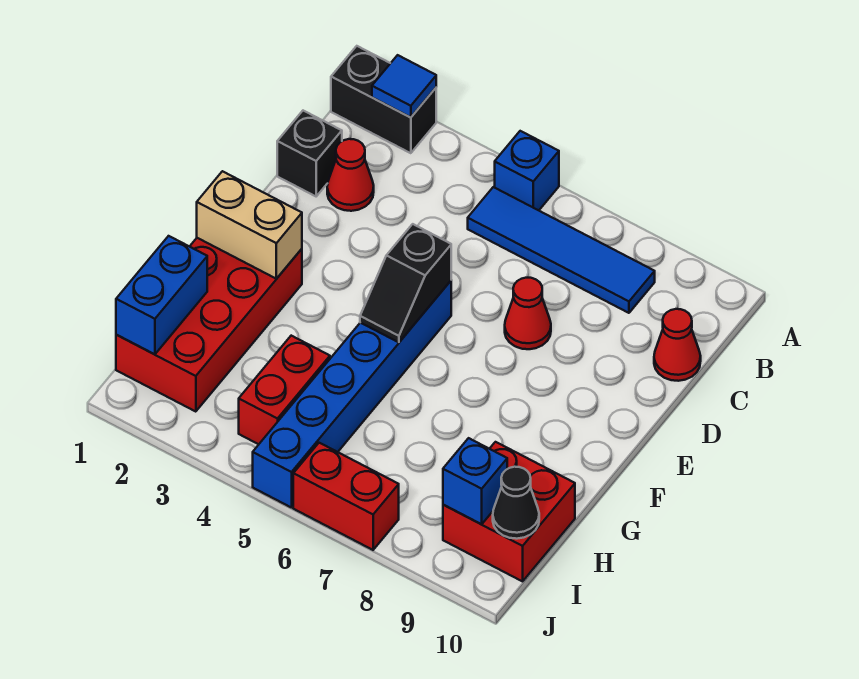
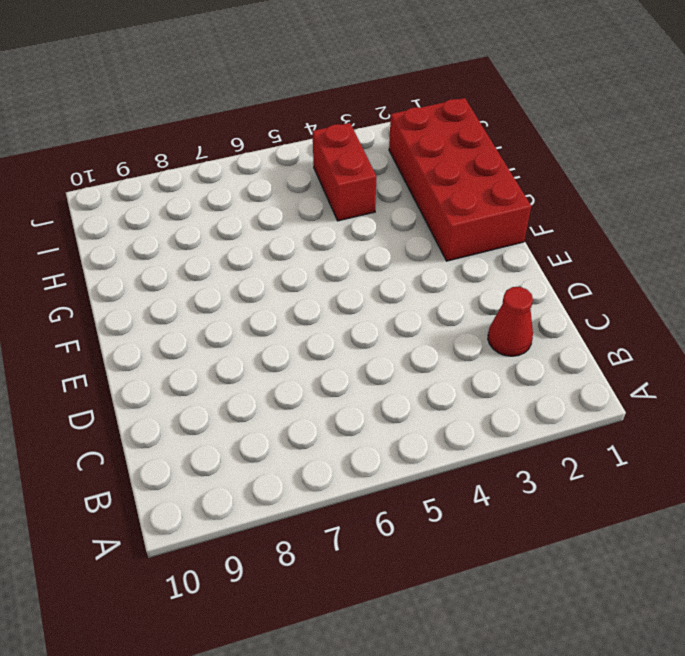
none -> black brick A1:A2 level 1
none -> blue brick A5 level 1
none -> blue tile B5:B8 level 1

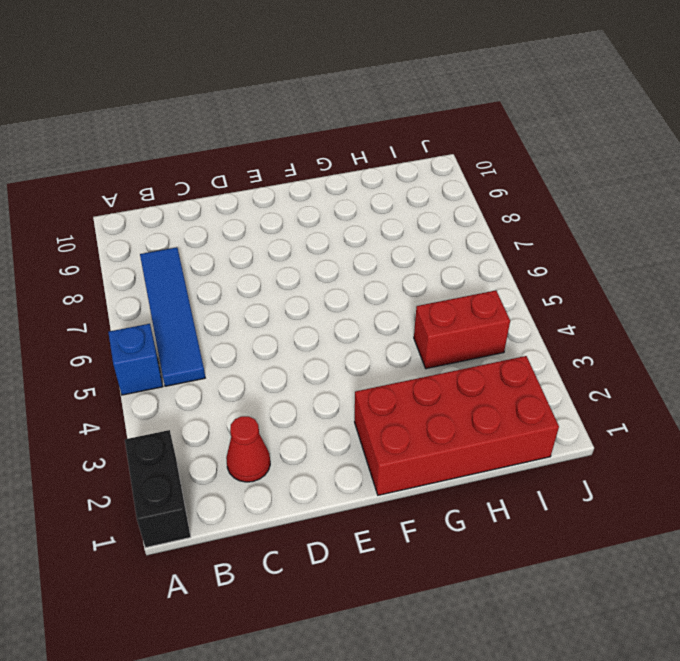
none -> black brick C1 level 1
none -> red cone C10 level 1
none -> red cone D7 level 1

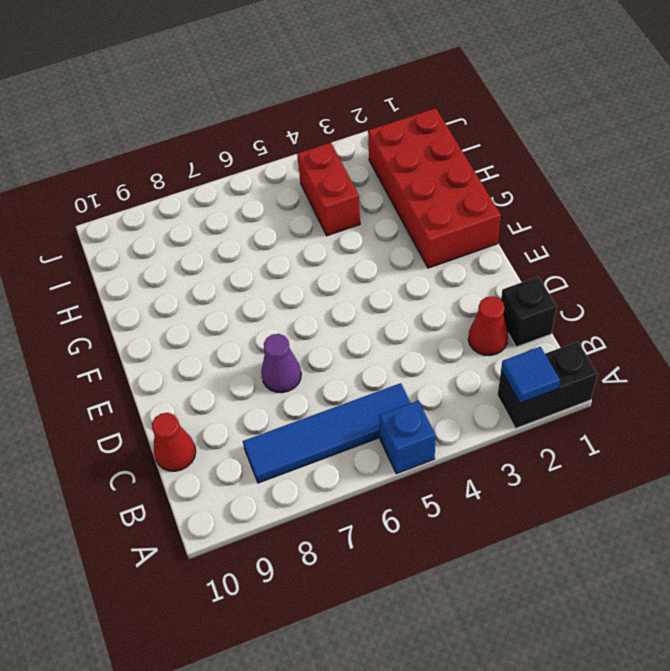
purple cone D7 level 1 -> red cone D7 level 1
none -> blue brick E5:J5 level 1
none -> red brick H9:I10 level 1
none -> red brick J6:J7 level 1

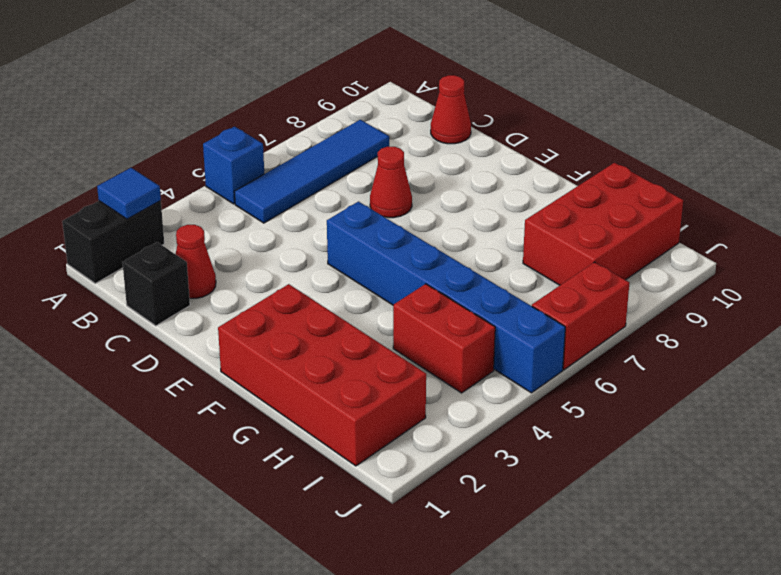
red brick H8:I10 level 1 -> red brick H9:I10 level 1
none -> black slope E5:F5 level 2 top E
none -> tan brick F1:F2 level 2
none -> blue brick H1:I1 level 2

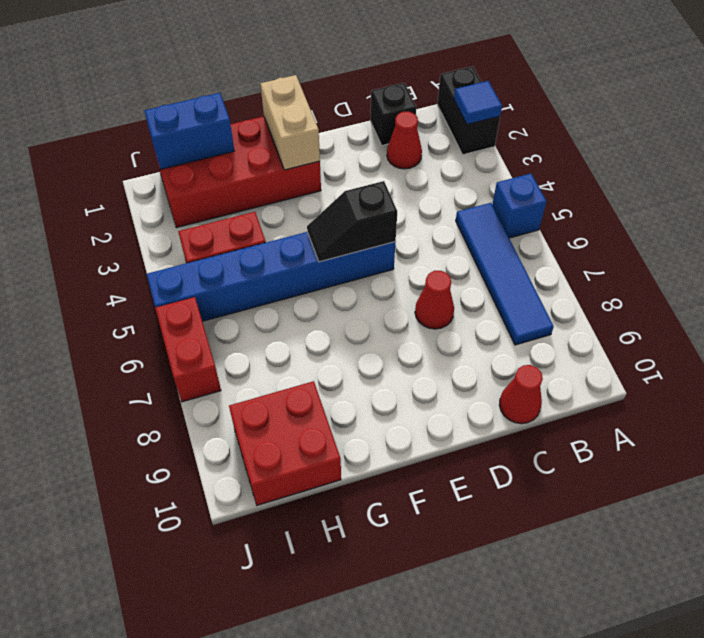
none -> blue brick I9 level 2
none -> black cone I10 level 2

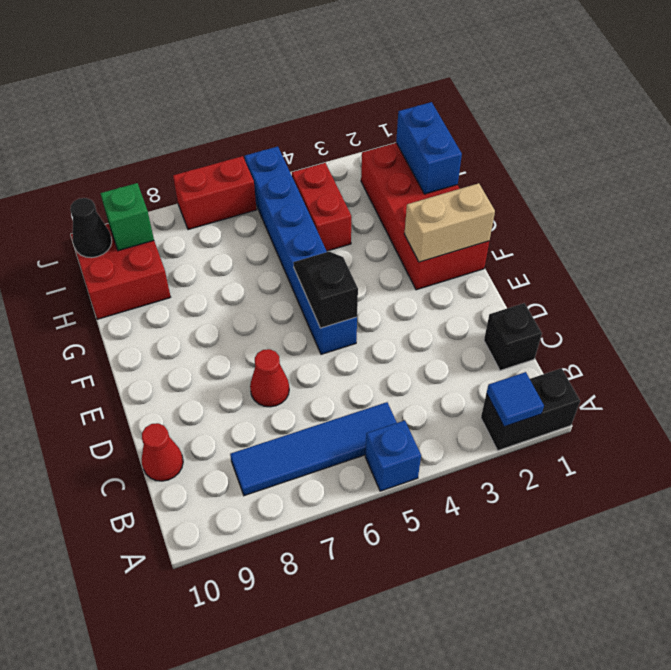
green brick I9 level 2 -> blue brick I9 level 2
none -> red cone C2 level 1

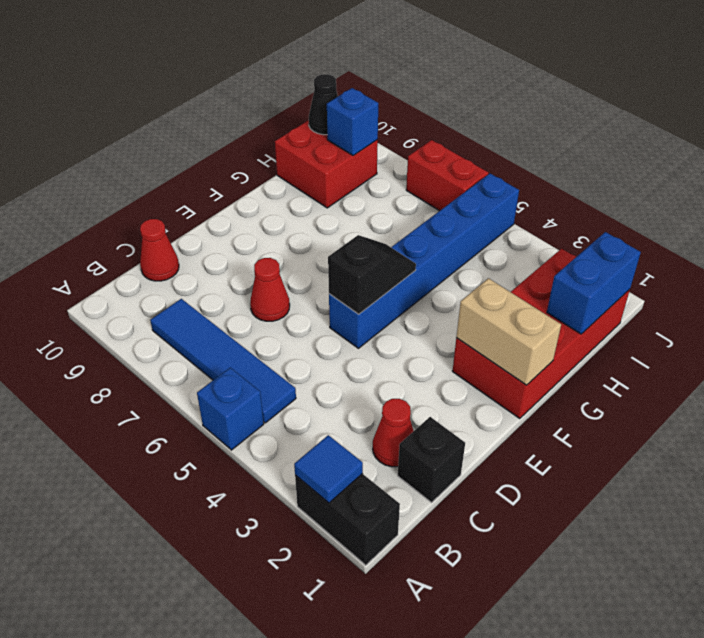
none -> red brick H4:I4 level 1

